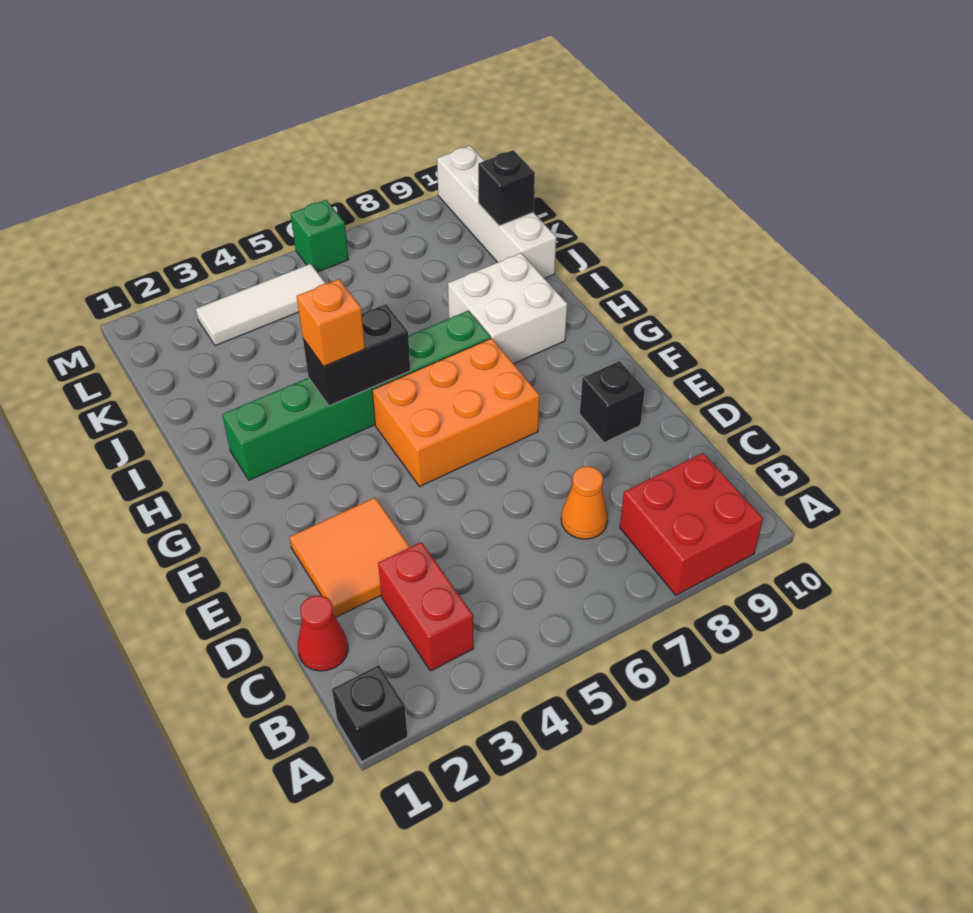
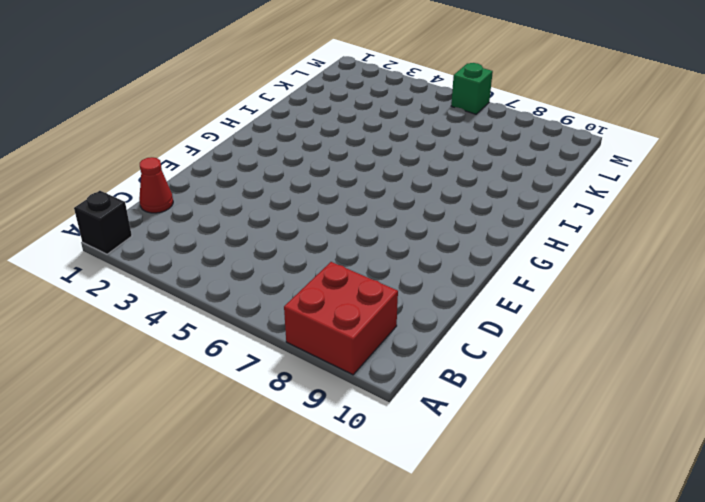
none -> red brick B3:C3 level 1
none -> orange cone C7 level 1
none -> orange tile D2:E3 level 1

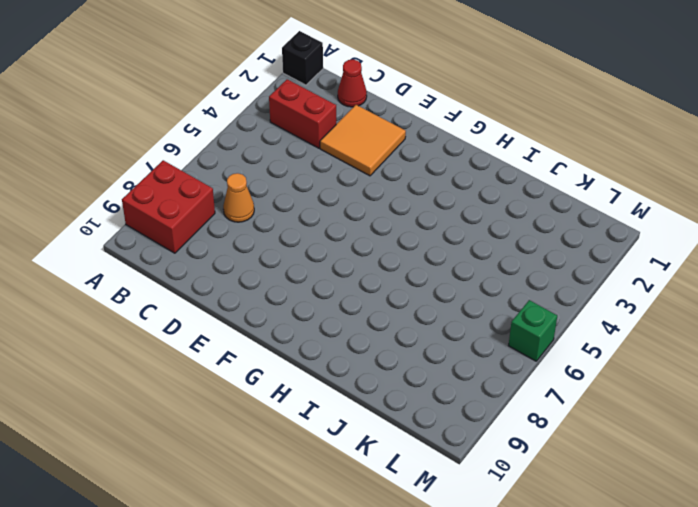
none -> black brick E9 level 1
none -> orange brick F5:G7 level 1
none -> green brick H2:H7 level 1

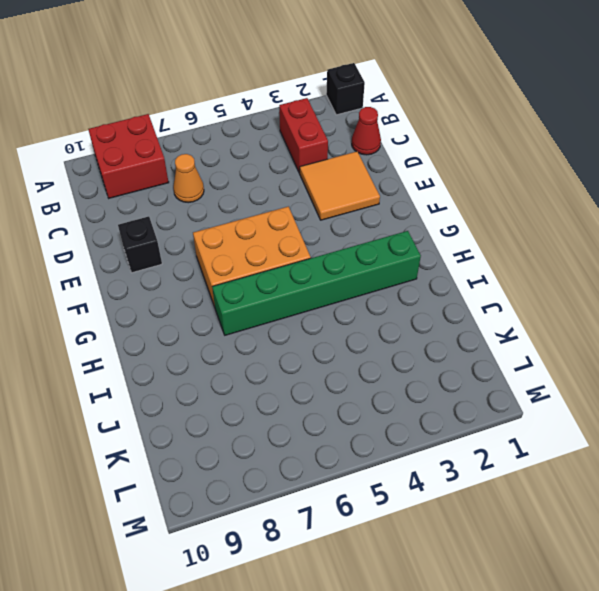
none -> white brick H8:I9 level 1
none -> white brick J10:M10 level 1
none -> white tile L3:L5 level 1

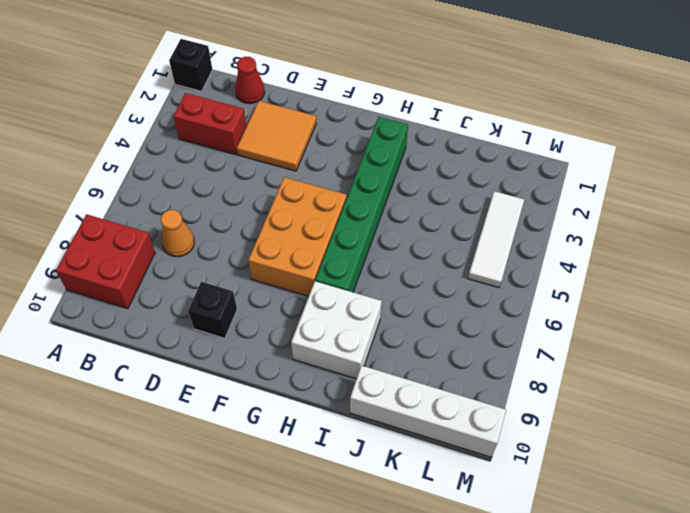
none -> green brick M6 level 1
none -> black brick H4:H5 level 2
none -> black brick K10 level 2

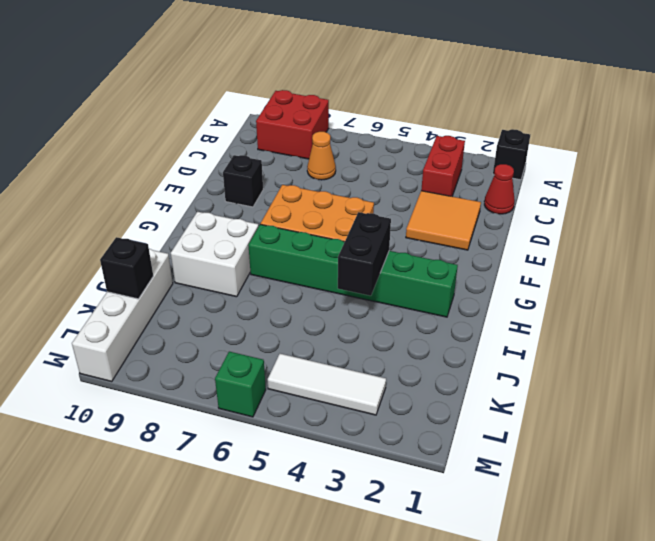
black brick H4:I4 level 2 -> black brick H4:H5 level 2
none -> orange brick H4 level 3

